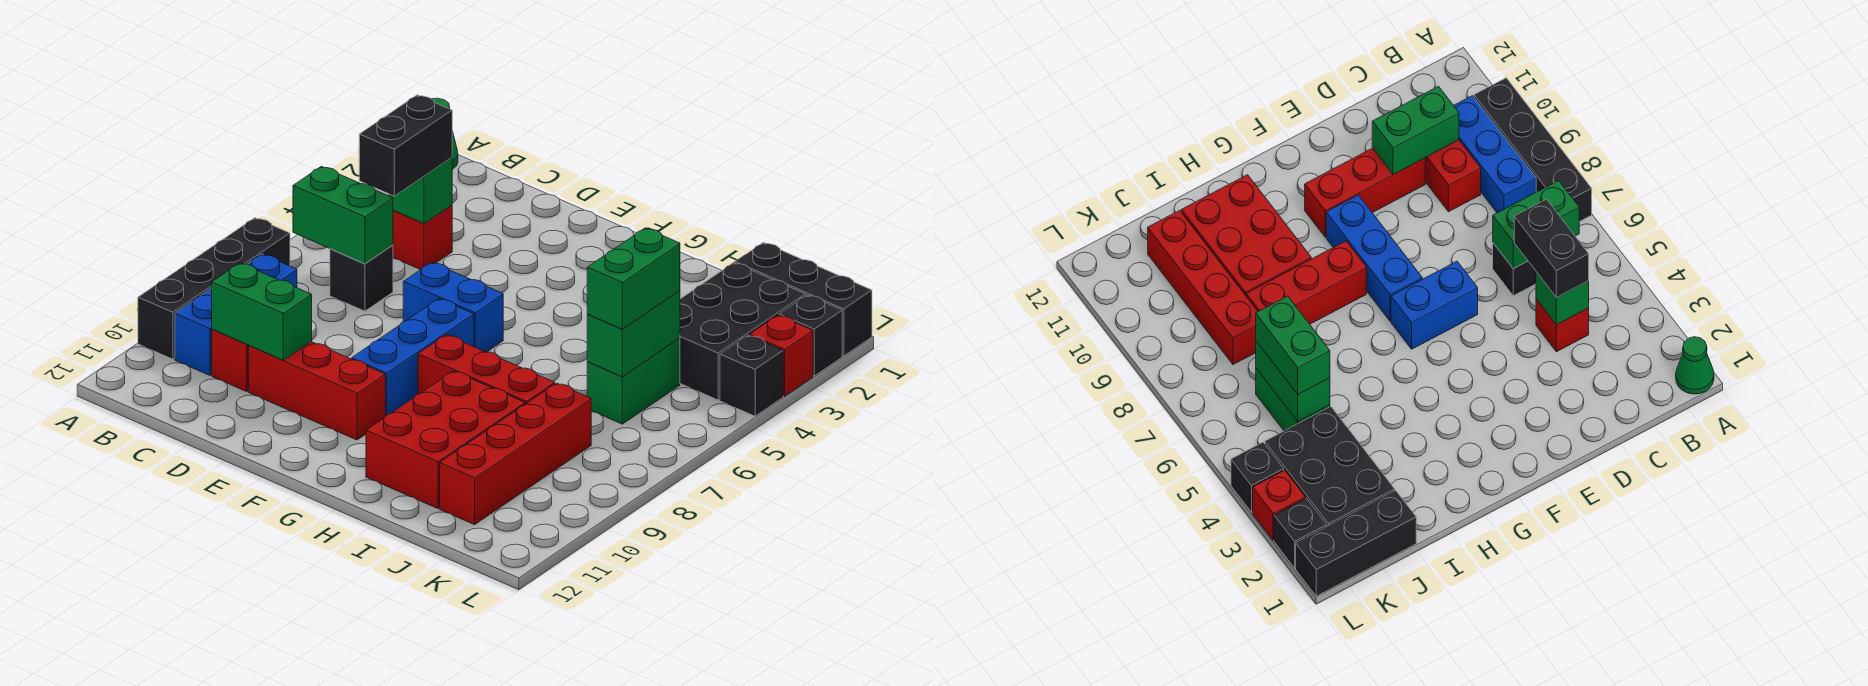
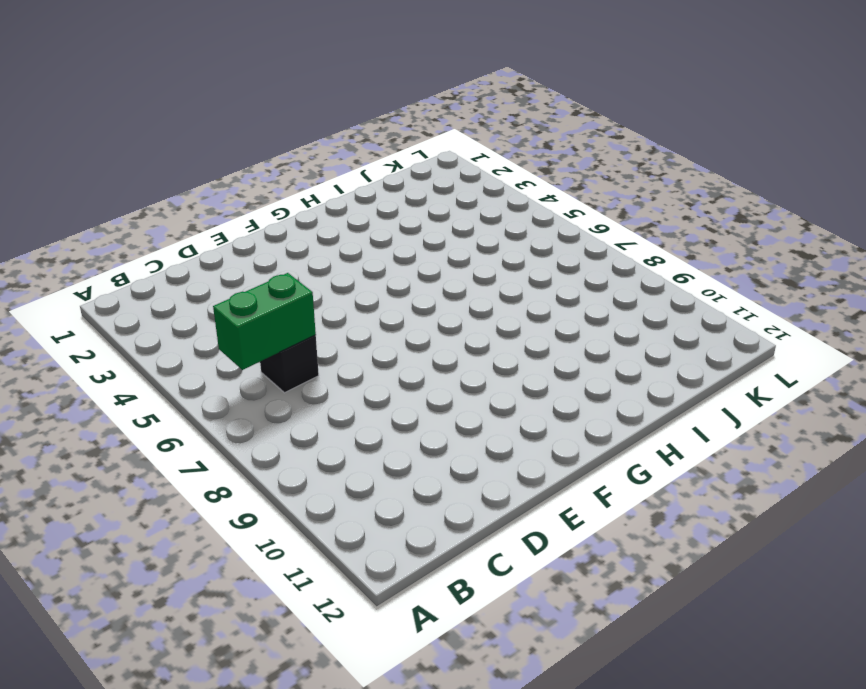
none -> green cone A1 level 1
none -> black brick A7:A10 level 1
none -> blue brick B8:B10 level 1

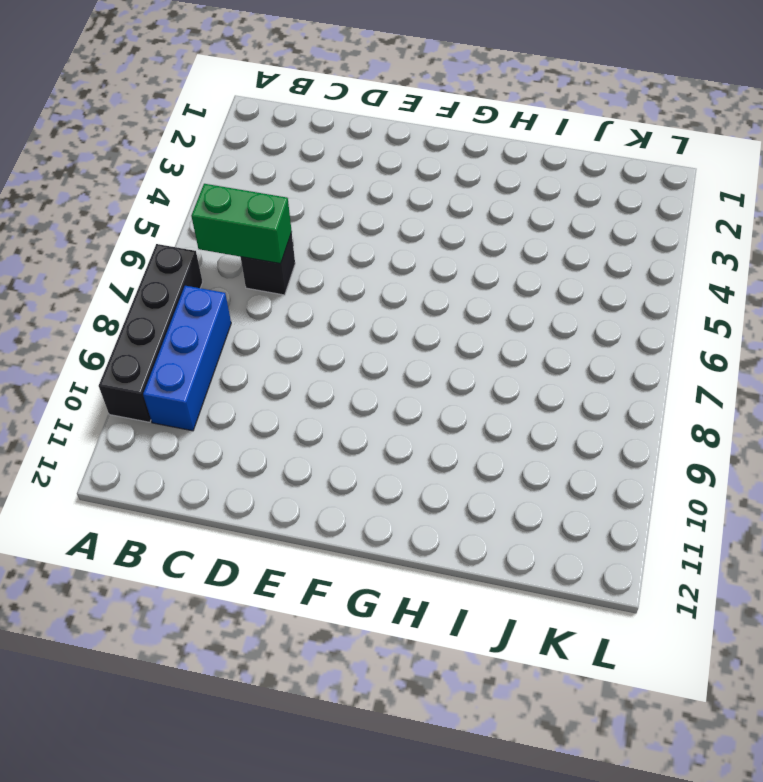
none -> green cone A1 level 1
none -> red brick C4 level 1
none -> red brick C9:C10 level 1

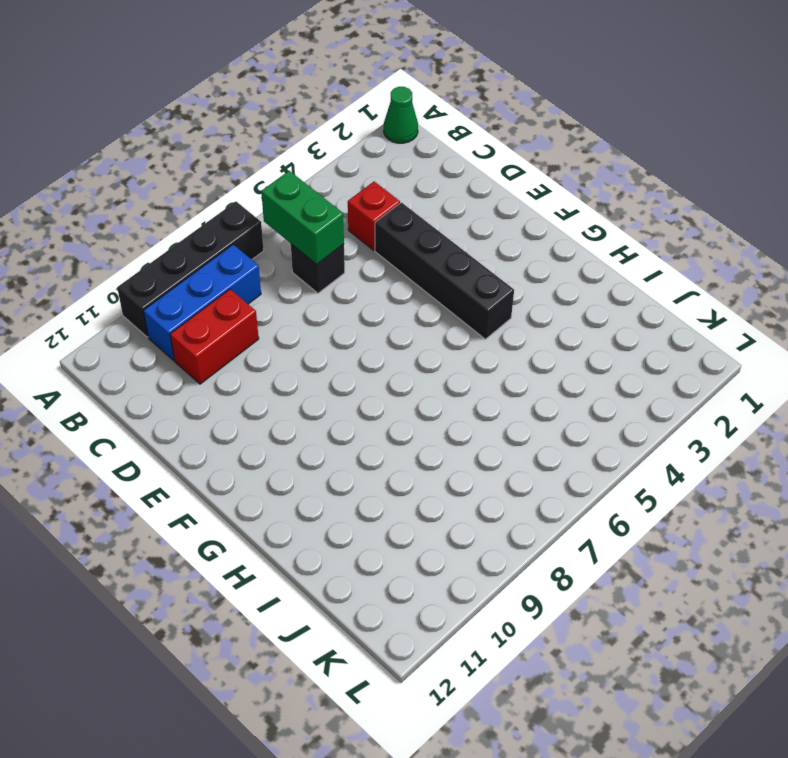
black brick D4:G4 level 1 -> none
none -> red brick D10:F10 level 1
none -> blue brick E6:F6 level 1
none -> blue brick F7:F9 level 1

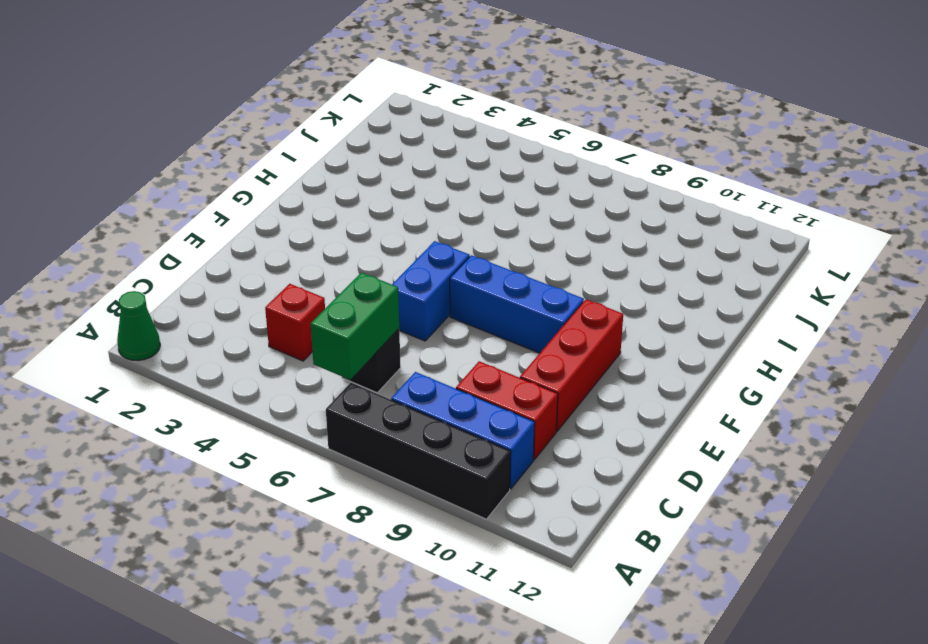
none -> red brick G8:I8 level 1
none -> red brick H9:I11 level 1
none -> black brick J1:L1 level 1

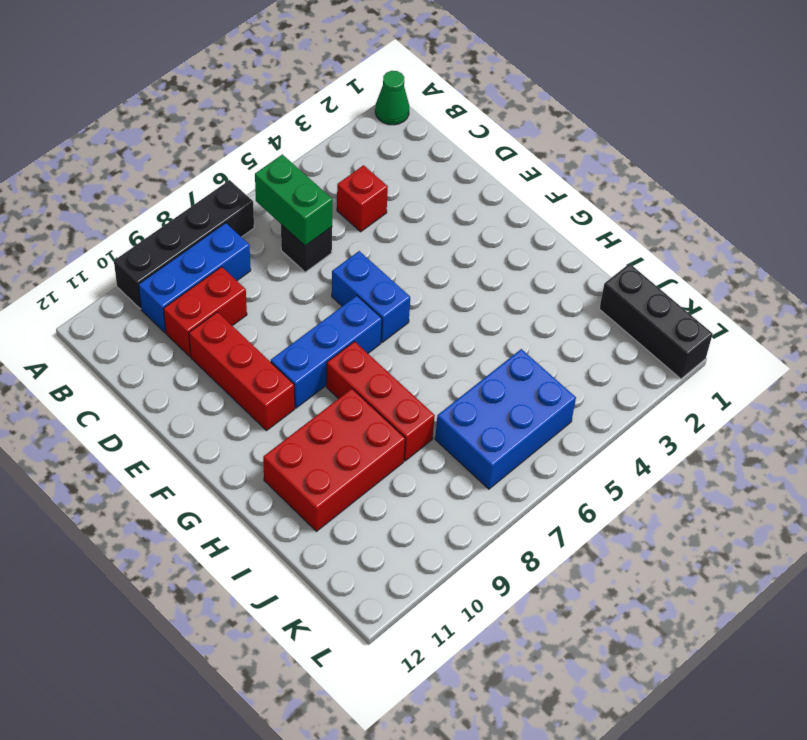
blue brick J5:K7 level 1 -> green brick J5:J6 level 1
none -> black brick J2:K4 level 1
none -> red brick J8:J11 level 1
none -> black brick L2 level 1

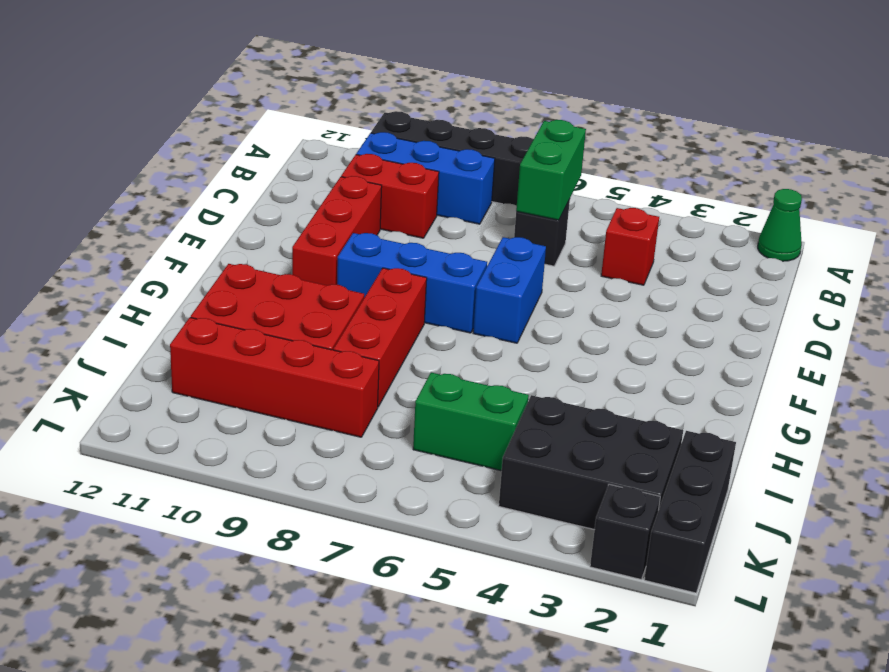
none -> red brick L3 level 1
none -> black brick L4 level 1
none -> green brick C4 level 2

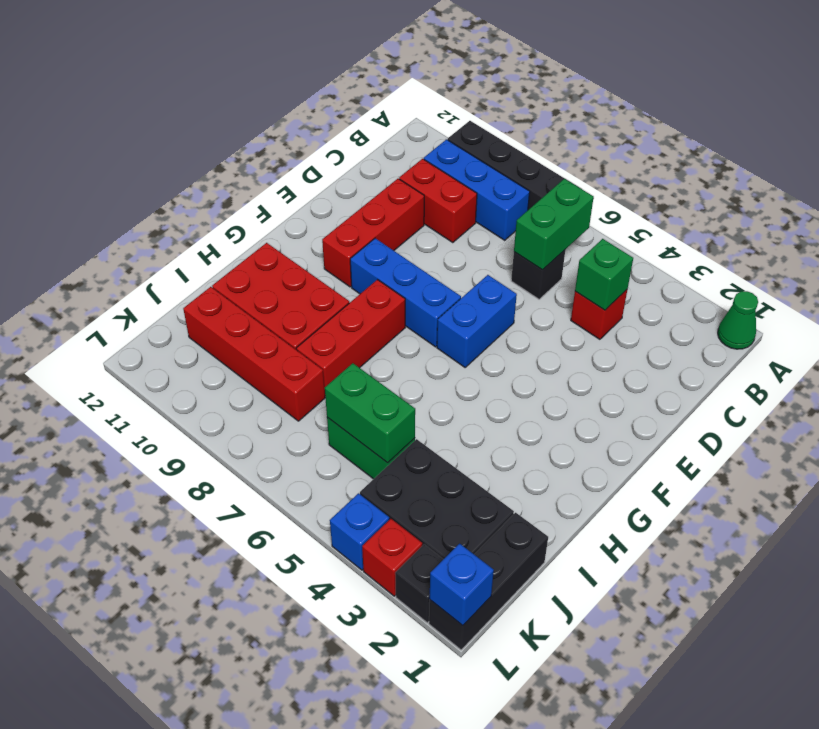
blue brick L1 level 2 -> none
blue brick L4 level 1 -> black brick L4 level 1
none -> green brick C10:D10 level 2
none -> black brick C4:C5 level 3
none -> green brick J5:J6 level 3

